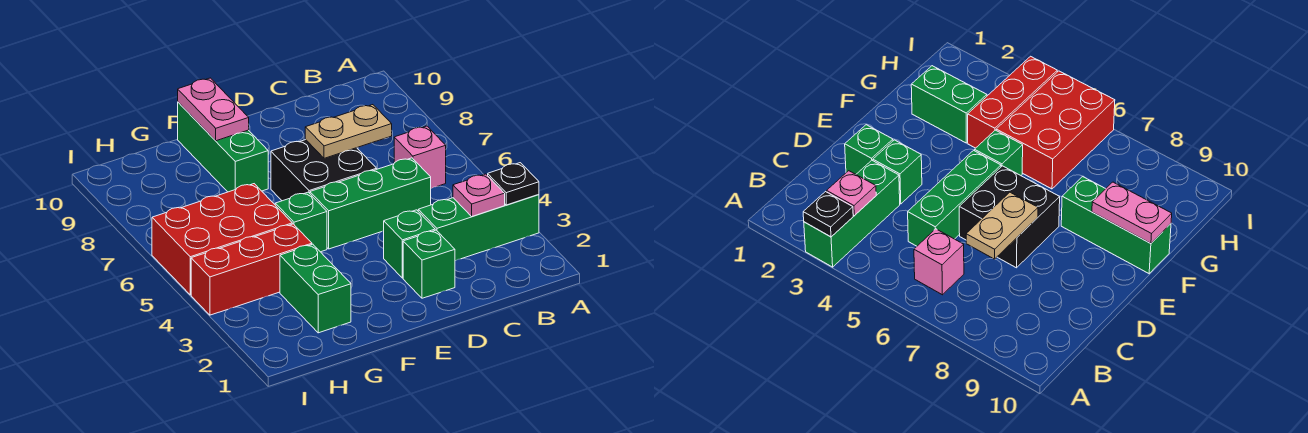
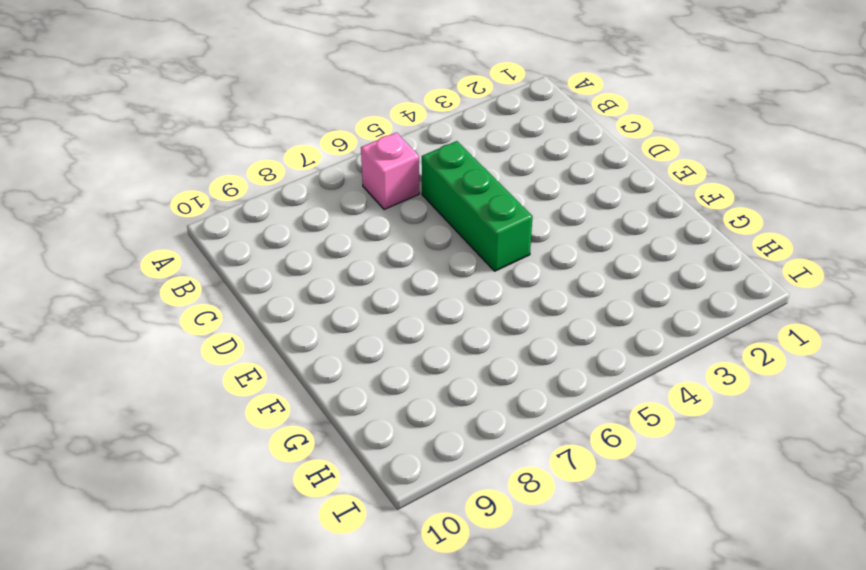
none -> green brick A3:C3 level 1
none -> green brick D2 level 1
none -> green brick D3 level 1

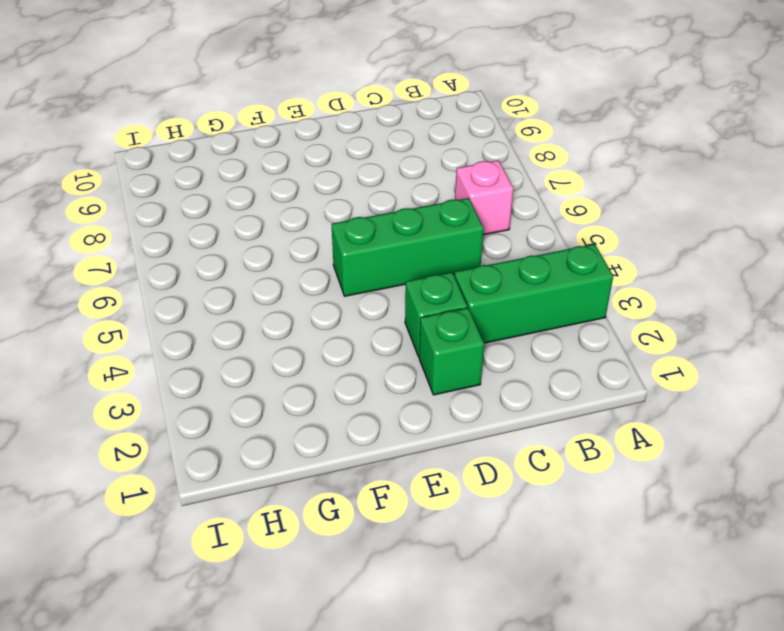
none -> black brick D6:E7 level 1
none -> green brick F5 level 1
none -> green brick F8:F10 level 1

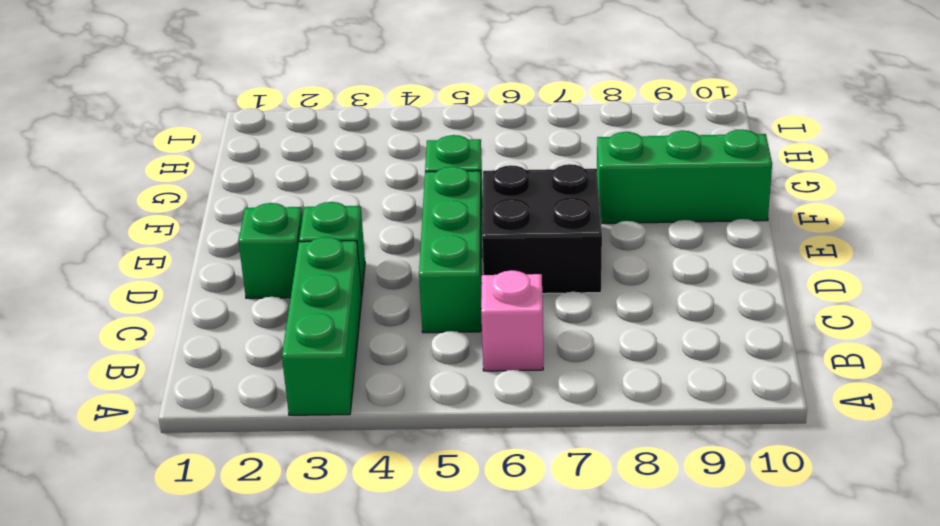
none -> green brick G2:G3 level 1
none -> red brick G4:I4 level 1
none -> red brick G5:I6 level 1

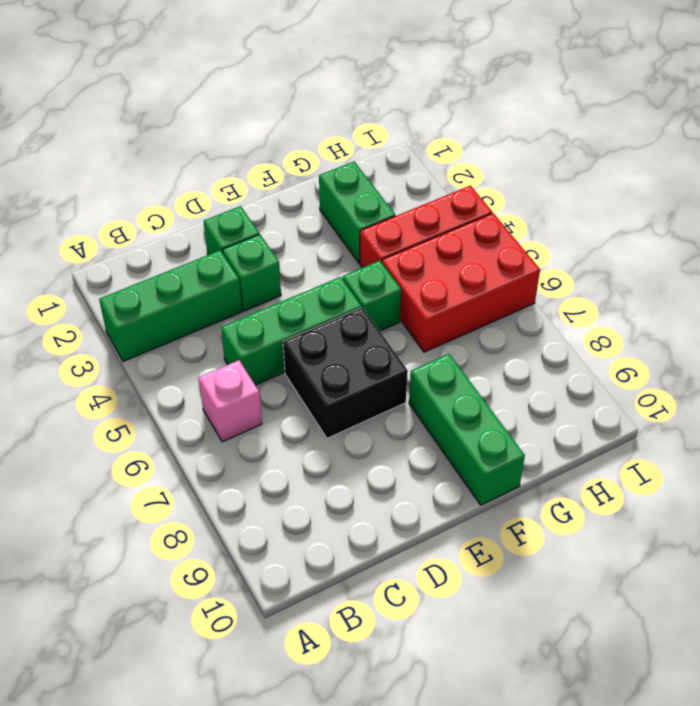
none -> black plate A3 level 2
none -> pink plate B3 level 2
none -> tan plate C7:D7 level 2

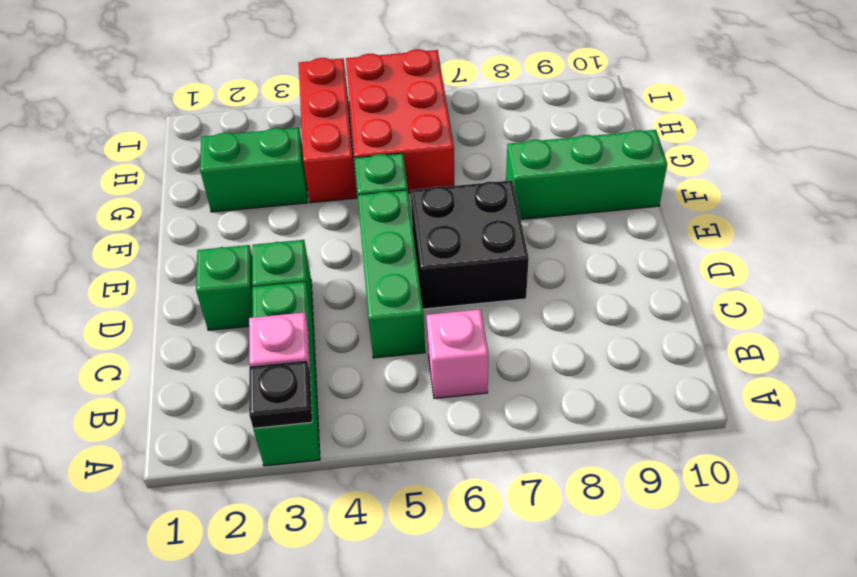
none -> tan plate C7:D7 level 2
none -> pink plate F9:F10 level 2

